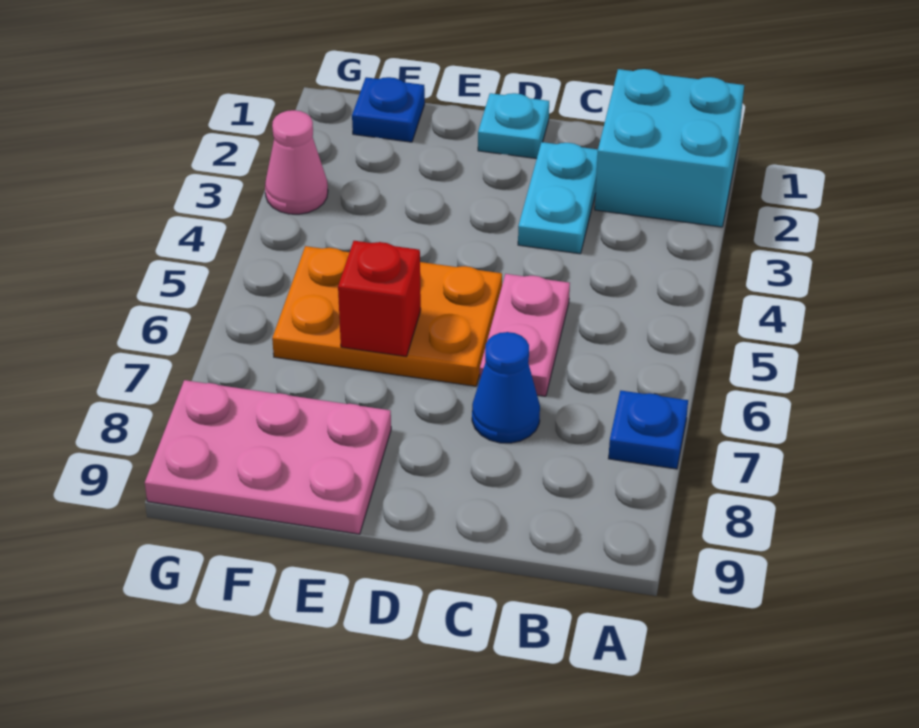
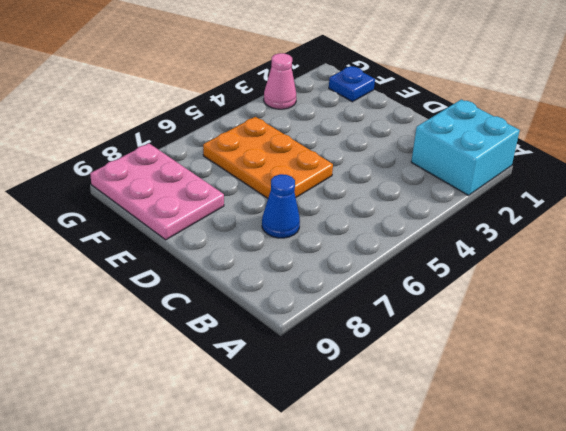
none -> blue plate A7 level 1
none -> cyan plate C2:C3 level 1

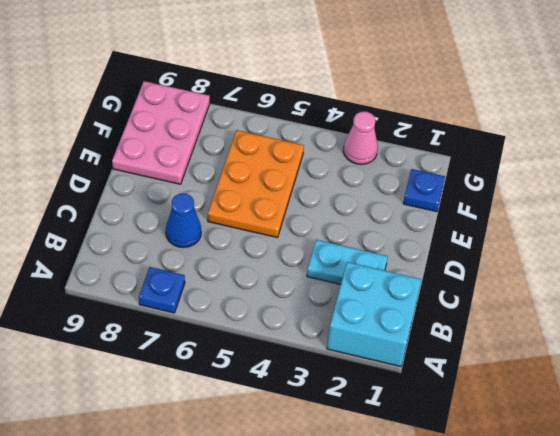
none -> pink plate C5:C6 level 1
none -> cyan plate D1 level 1

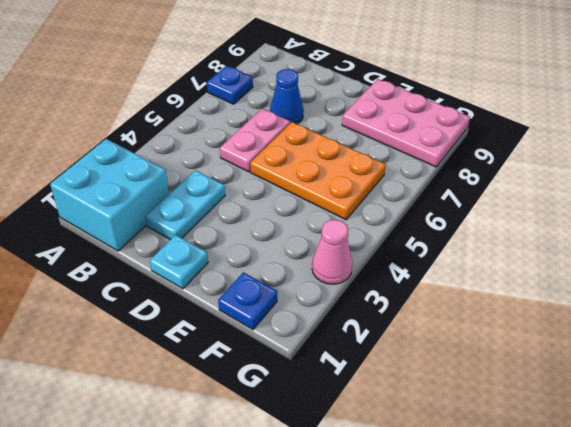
none -> red brick E6 level 2

